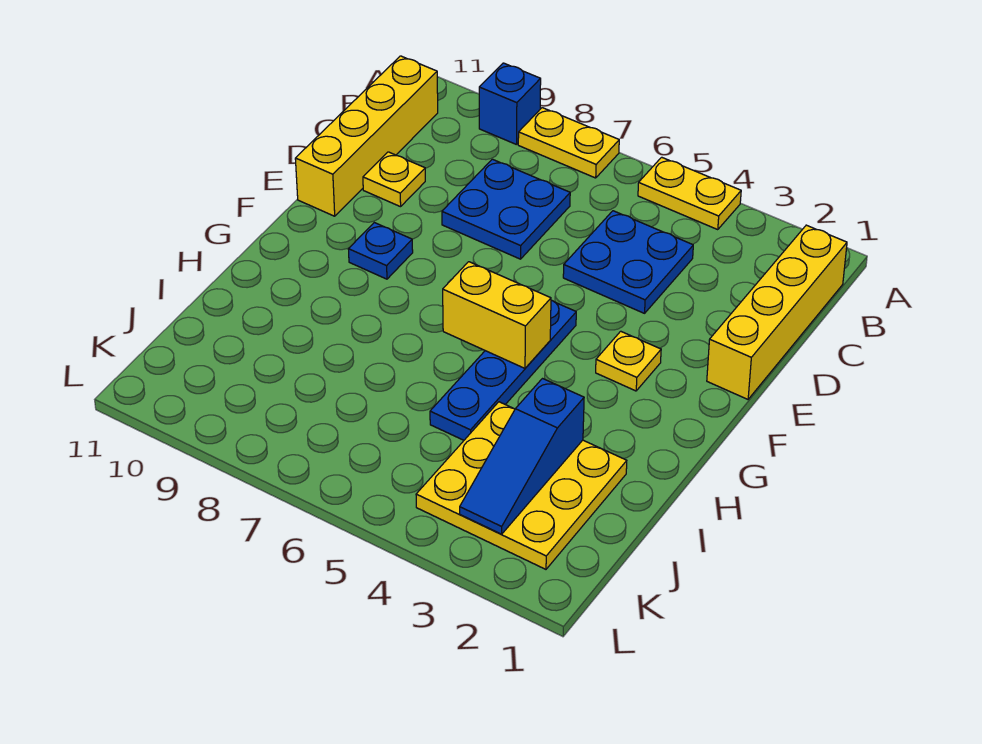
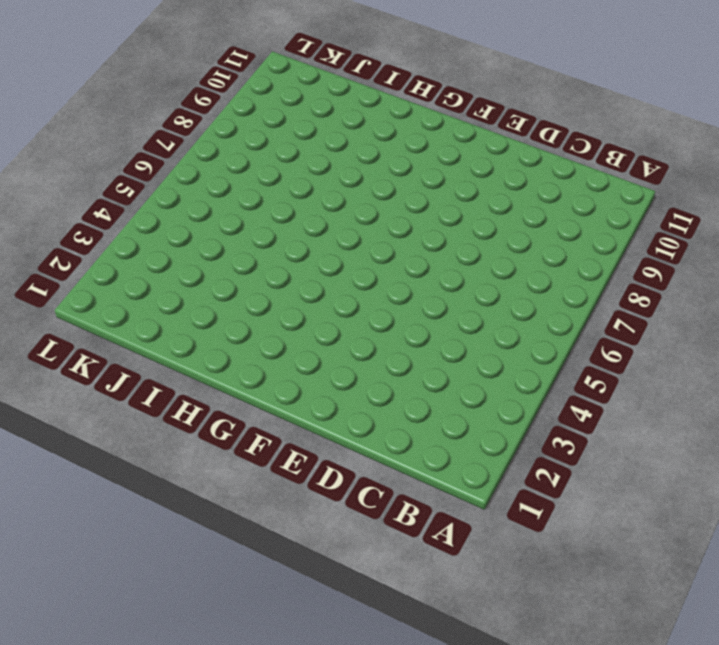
none -> yellow plate A4:A5 level 1
none -> yellow plate A7:A8 level 1
none -> blue brick A9 level 1

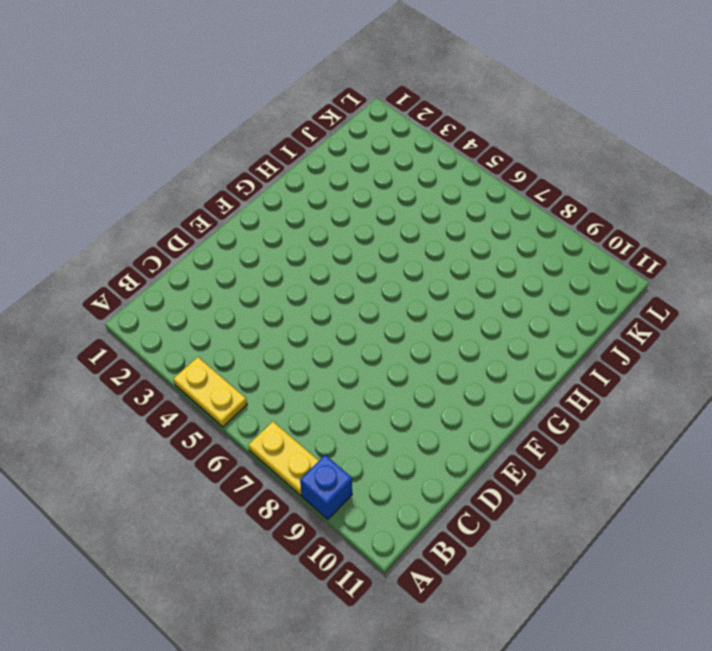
none -> yellow brick B1:E1 level 1
none -> yellow brick B11:E11 level 1
none -> blue plate C4:D5 level 1

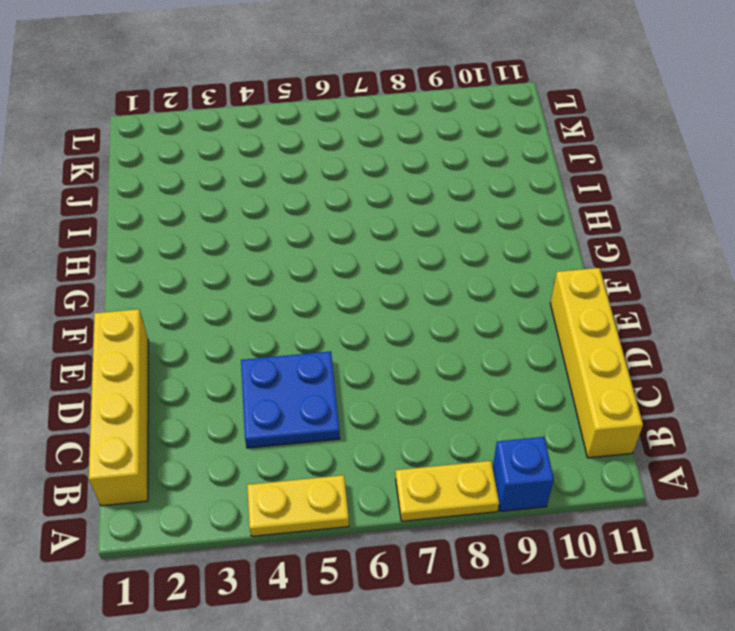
none -> blue plate C7:D8 level 1
none -> yellow plate D10 level 1
none -> yellow plate F3 level 1

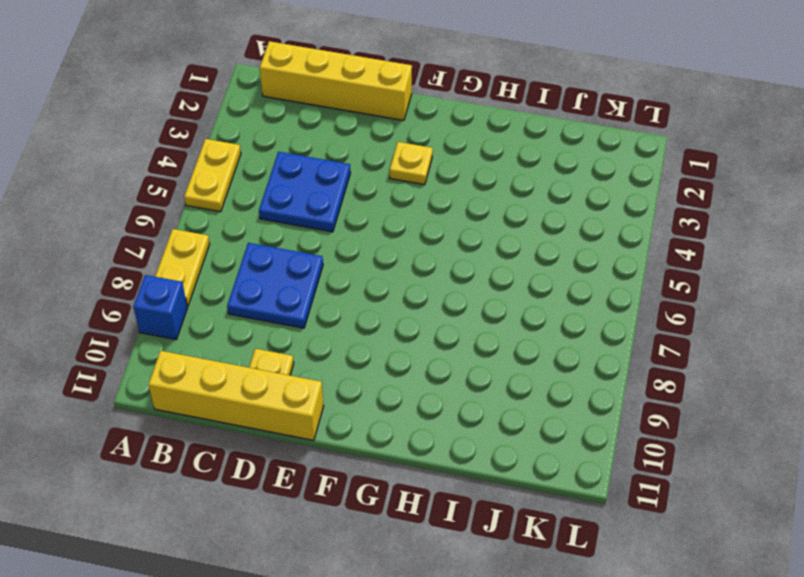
none -> blue plate F5:I5 level 1
none -> blue plate F9 level 1
none -> yellow plate I2:K4 level 1

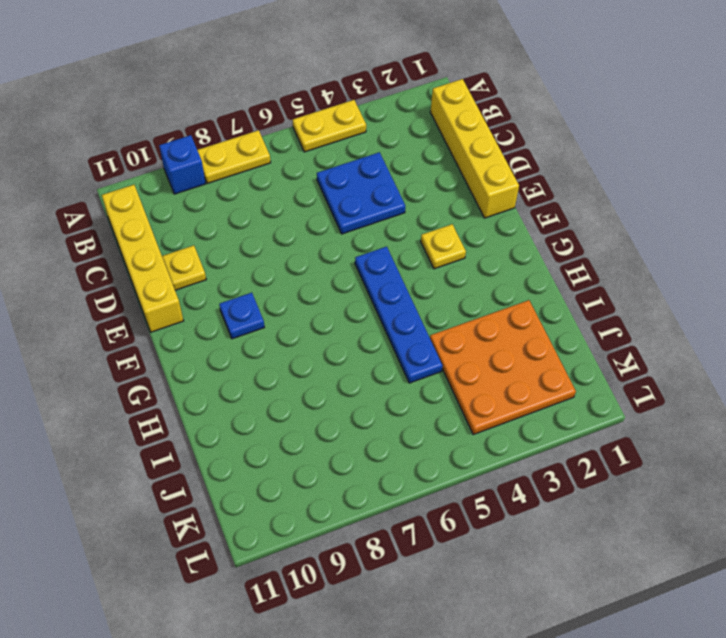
orange plate I2:K4 level 1 -> yellow plate I2:K4 level 1
none -> blue plate C7:D8 level 1
none -> yellow brick G5:G6 level 2
none -> blue slope I3:K3 level 2 top I

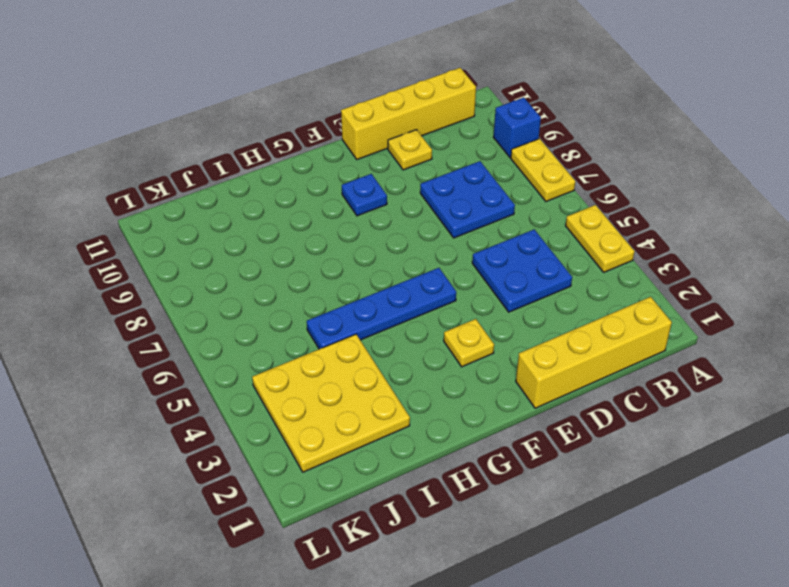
none -> yellow brick G5:G6 level 2
none -> blue slope I3:K3 level 2 top I

